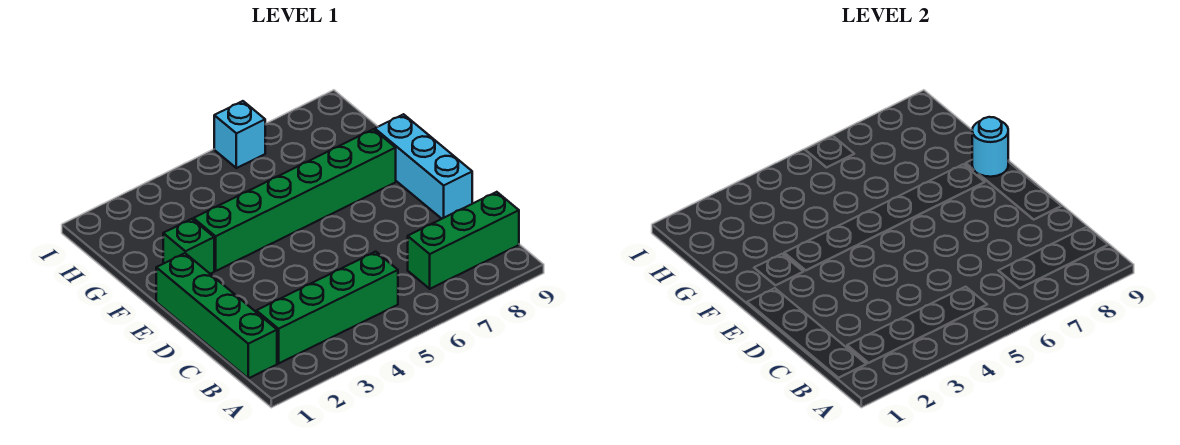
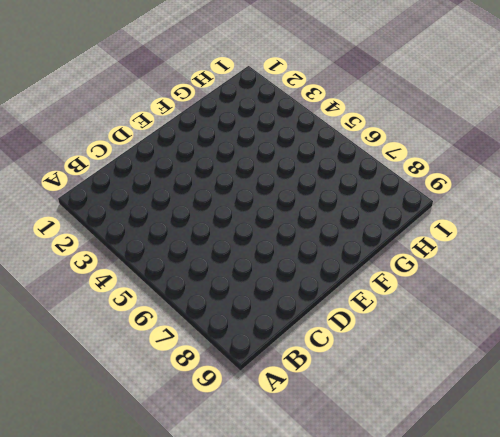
none -> green brick B1:E1 level 1
none -> green brick B2:B5 level 1

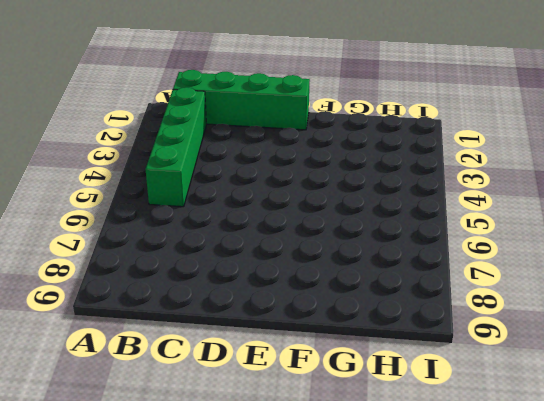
none -> green brick B7:B9 level 1
none -> cyan brick D9:F9 level 1

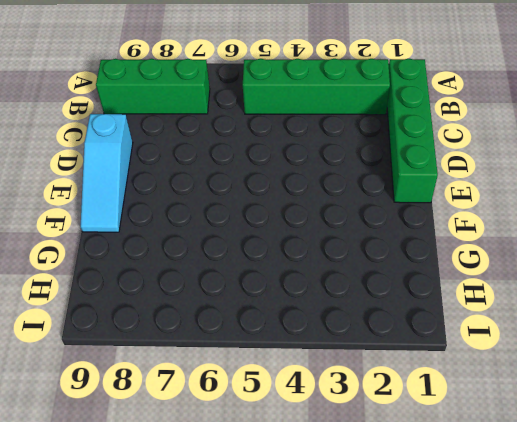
cyan slope D9:F9 level 1 top D -> cyan brick D9:F9 level 1
none -> green brick F2 level 1
none -> green brick F3:F8 level 1

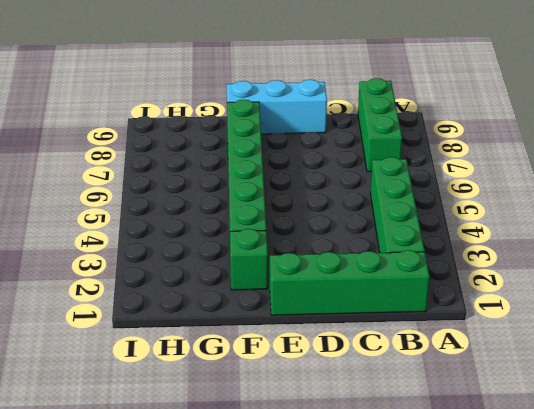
none -> cyan brick I6 level 1
none -> cyan round brick F9 level 2

